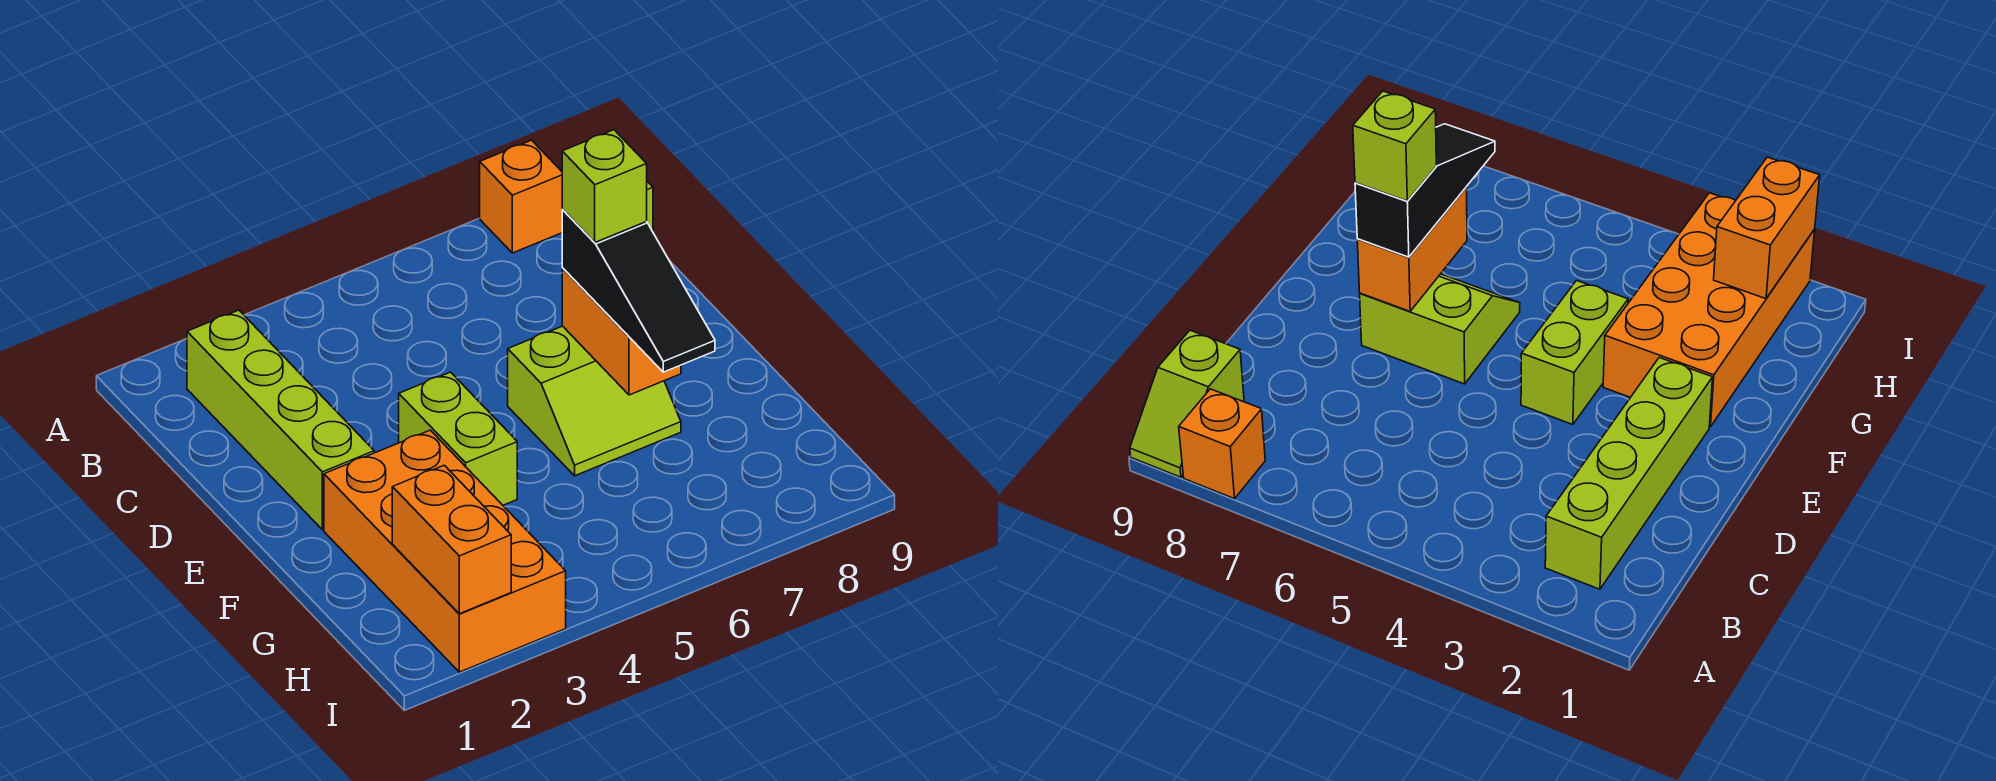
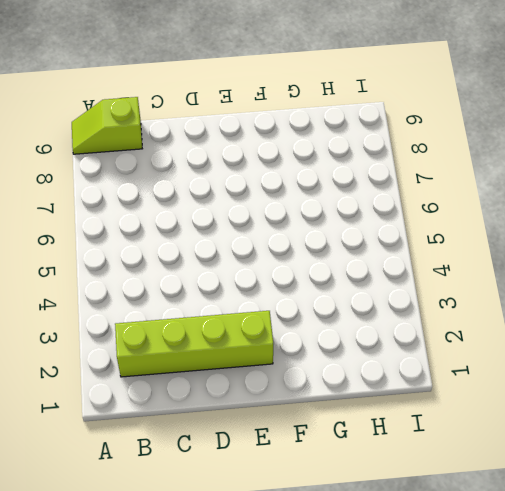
none -> orange brick A8 level 1
none -> lime brick E4:F4 level 1

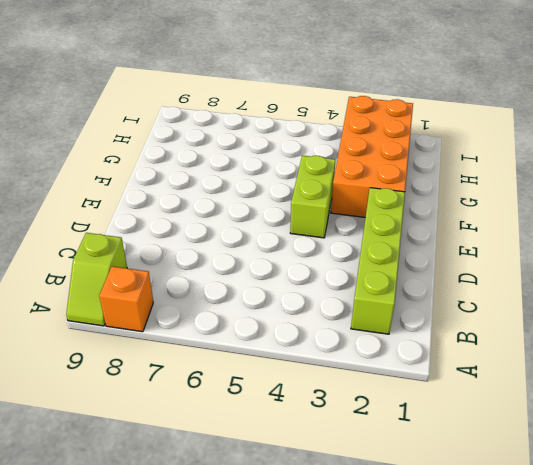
none -> lime slope E6:F7 level 1 top E
none -> orange brick E7:F7 level 2

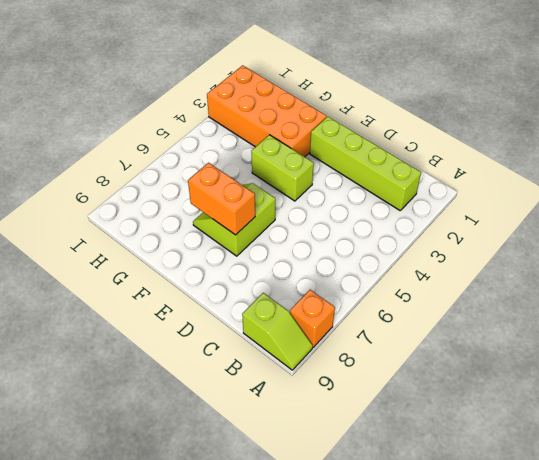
none -> orange brick H2:I2 level 2
none -> black slope E7:G7 level 3 top E

